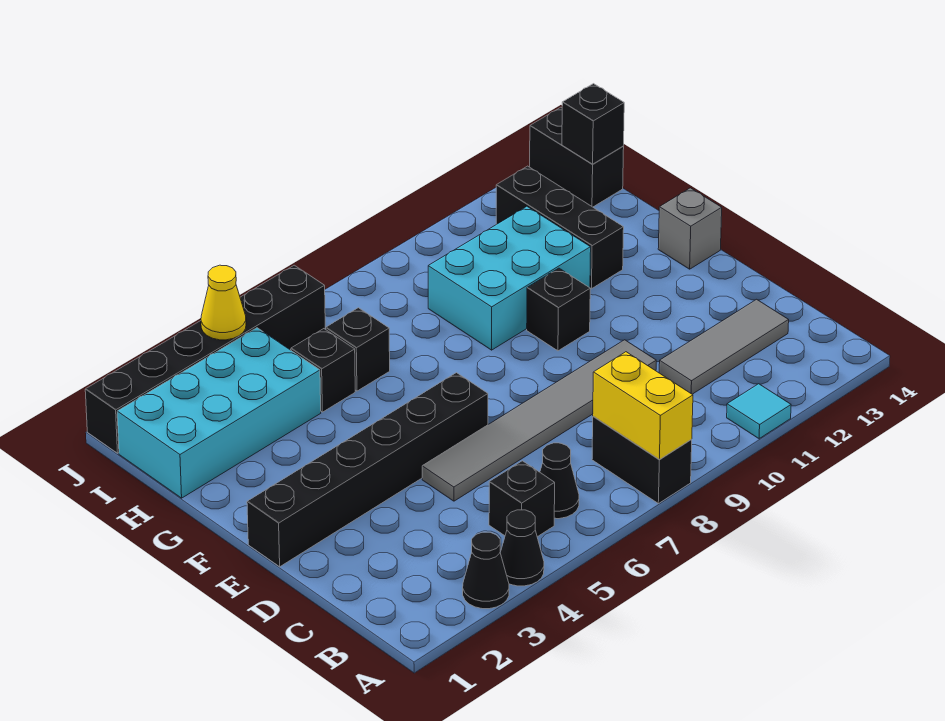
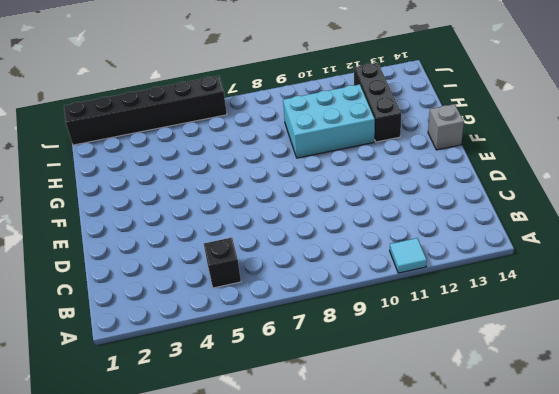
none -> black cone A3 level 1
none -> black cone A4 level 1
none -> black brick A8:B8 level 1

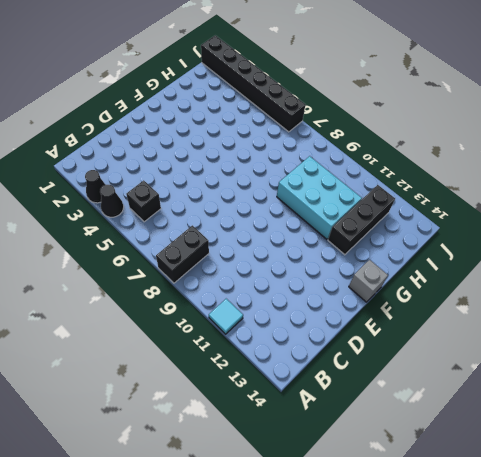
none -> black cone B6 level 1
none -> grey tile C11:C13 level 1
none -> grey tile D5:D10 level 1

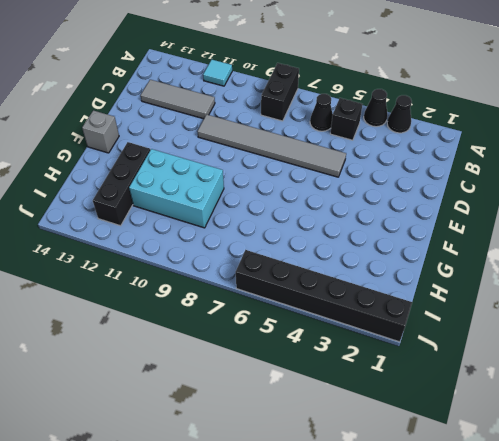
none -> black brick E1:E6 level 1
none -> black brick F10 level 1
none -> cyan brick H1:I4 level 1

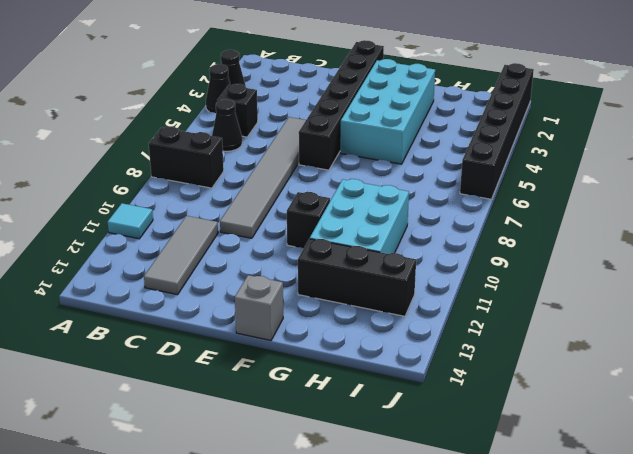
cyan brick F2:G5 level 1 -> cyan brick H1:I4 level 1
none -> black brick H5 level 1
none -> black brick H6 level 1
none -> black brick I14:J14 level 1

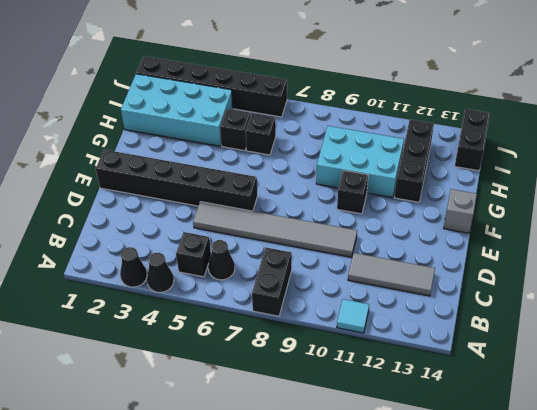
none -> yellow brick A8:B8 level 2
none -> black brick I14 level 2
none -> yellow cone J4 level 2

